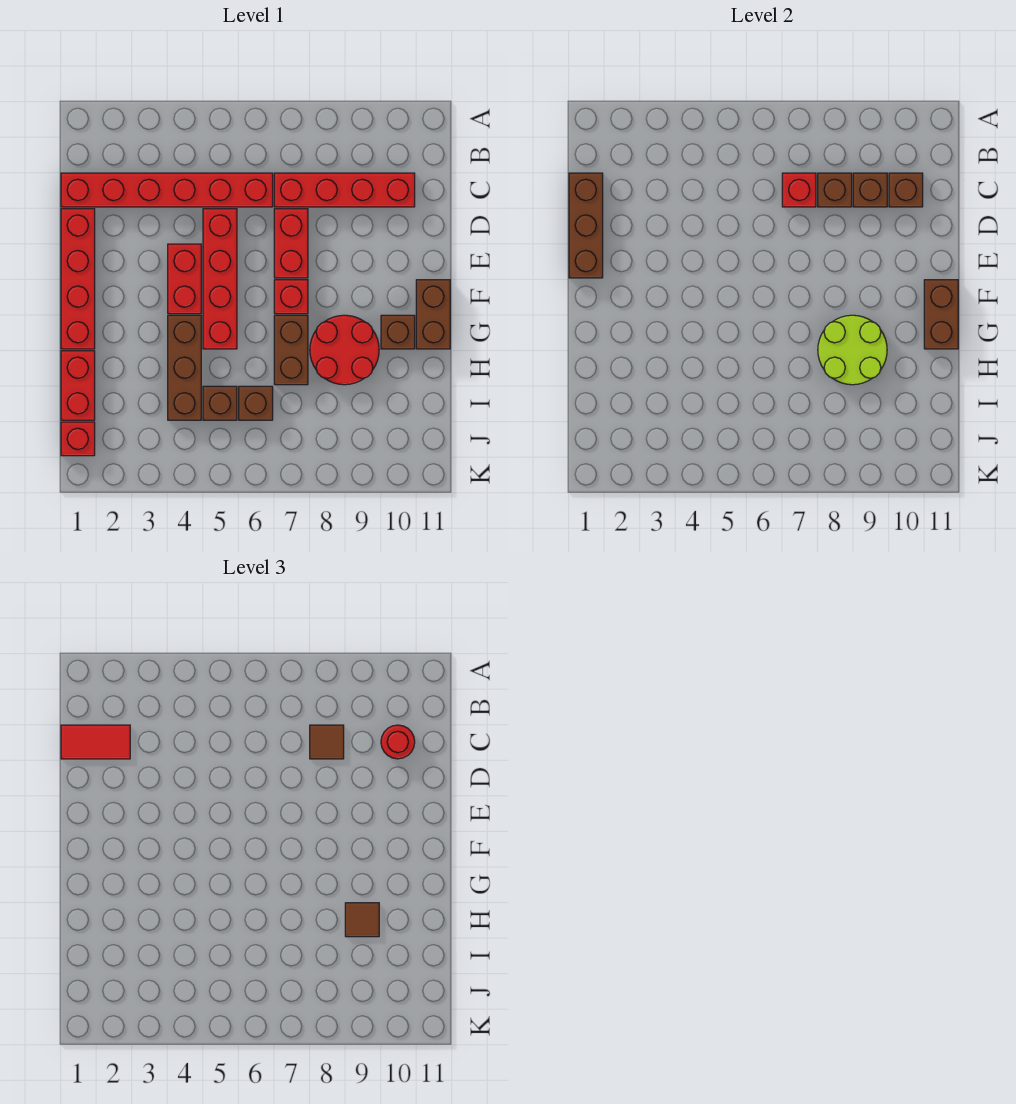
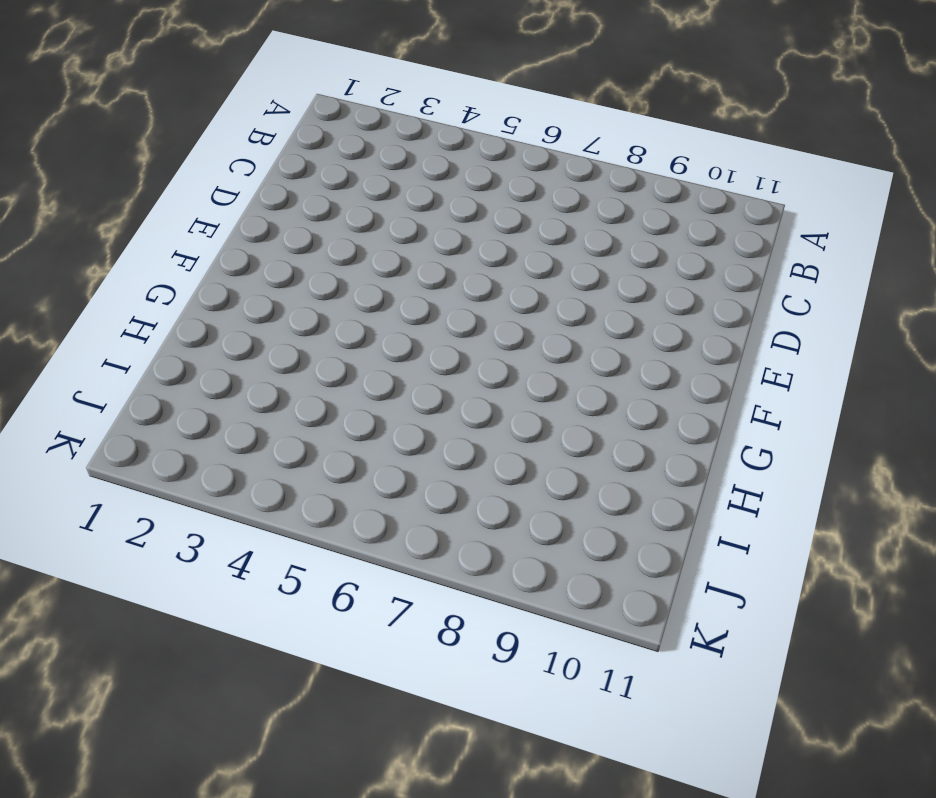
none -> red brick C1:C6 level 1
none -> red brick C7:C10 level 1
none -> red brick D1:G1 level 1

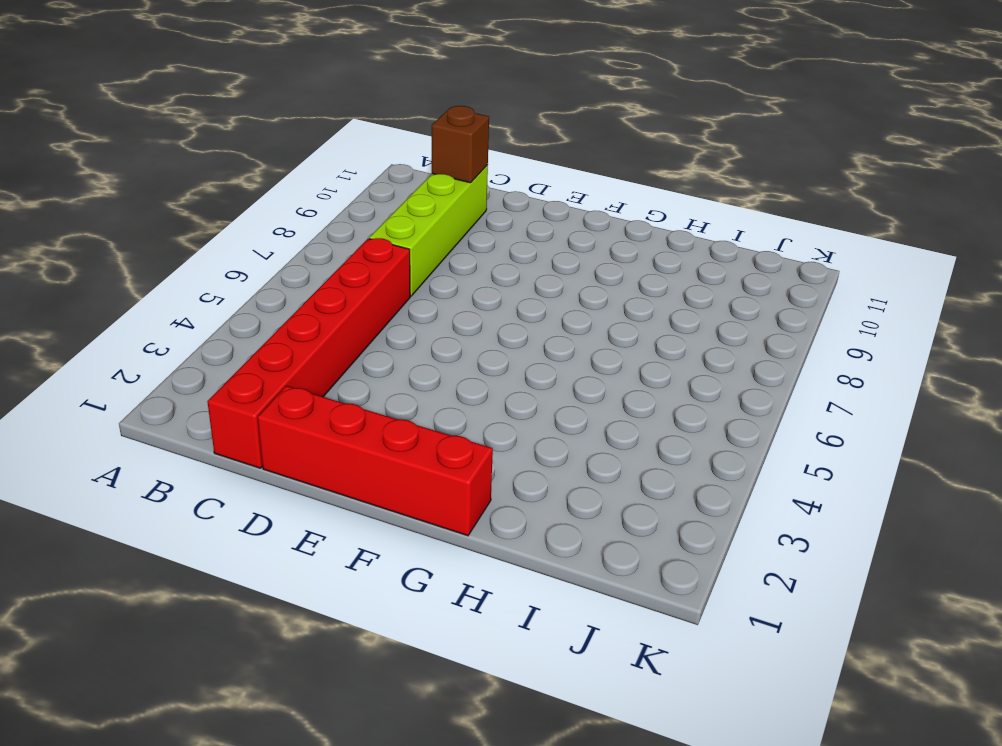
lime brick C7:C10 level 1 -> red brick C7:C10 level 1
none -> red brick D5:G5 level 1
none -> red brick D7:E7 level 1
none -> red brick E4:F4 level 1

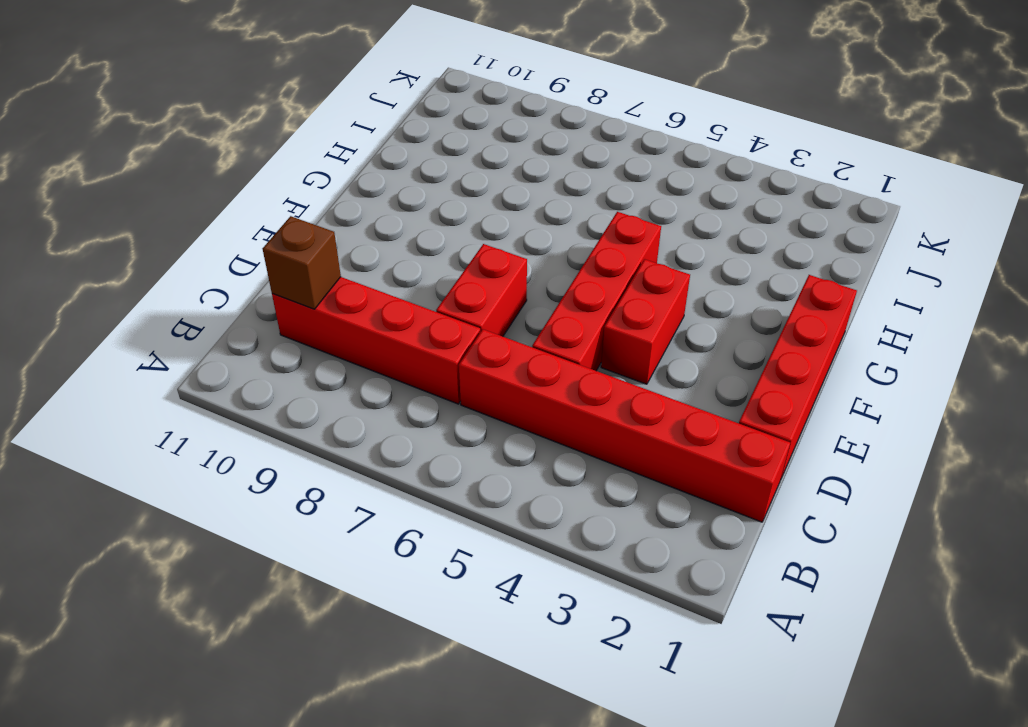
none -> red brick F7 level 1
none -> brown brick F11:G11 level 1
none -> brown brick G4:I4 level 1

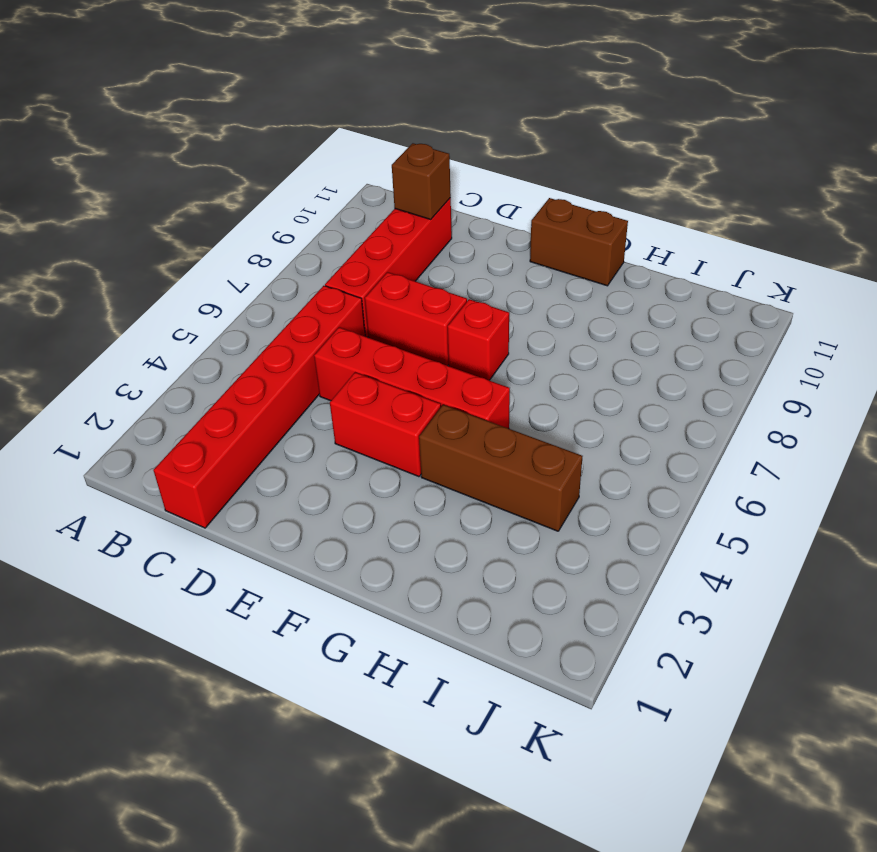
none -> red brick D1:G1 level 1
none -> brown brick G7:H7 level 1
none -> red round brick G8:H9 level 1

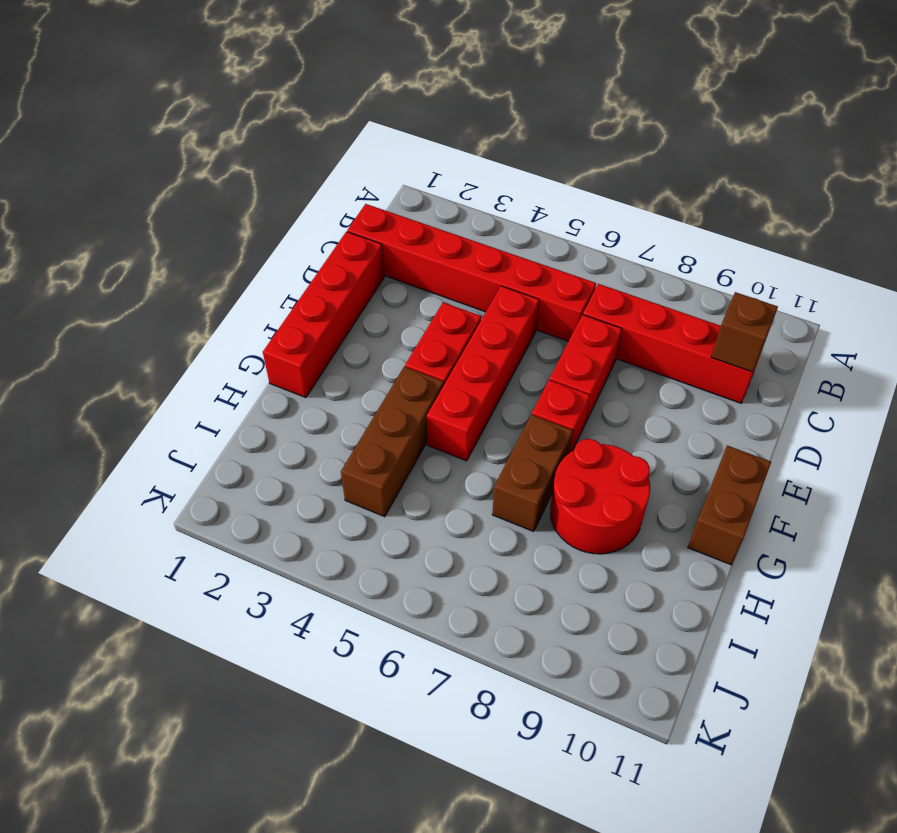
none -> brown brick G10 level 1
none -> red brick H1:I1 level 1
none -> brown brick I5 level 1

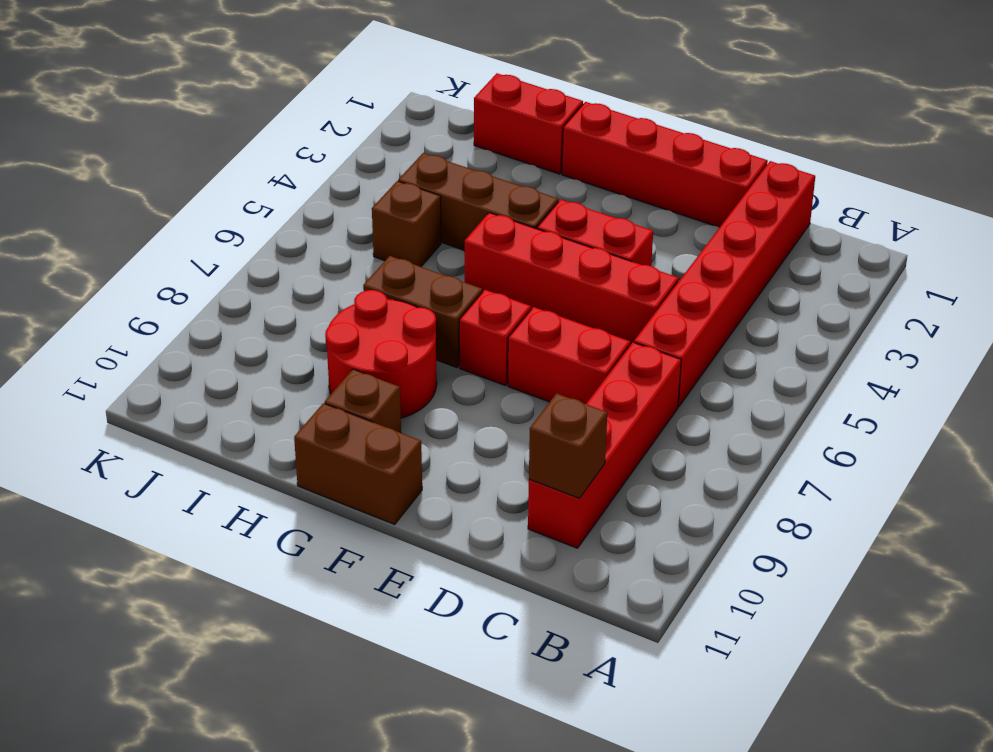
none -> brown brick I6 level 1
none -> red brick J1 level 1
none -> brown brick C1:E1 level 2

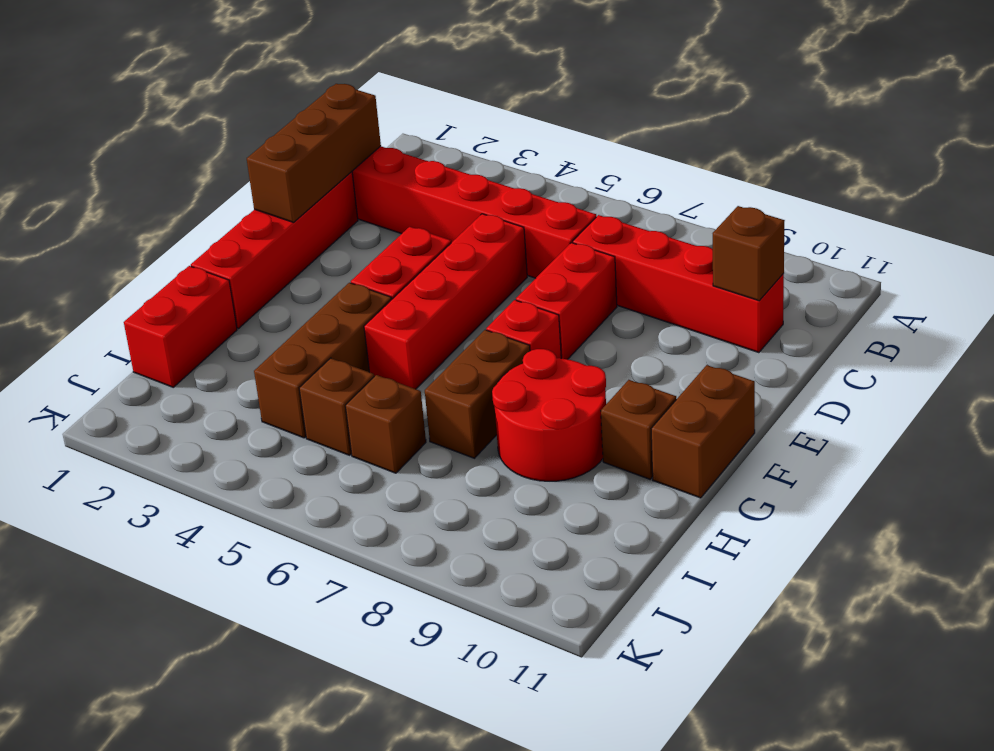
none -> red brick J1 level 1
none -> red brick C7 level 2
none -> brown brick C8 level 2

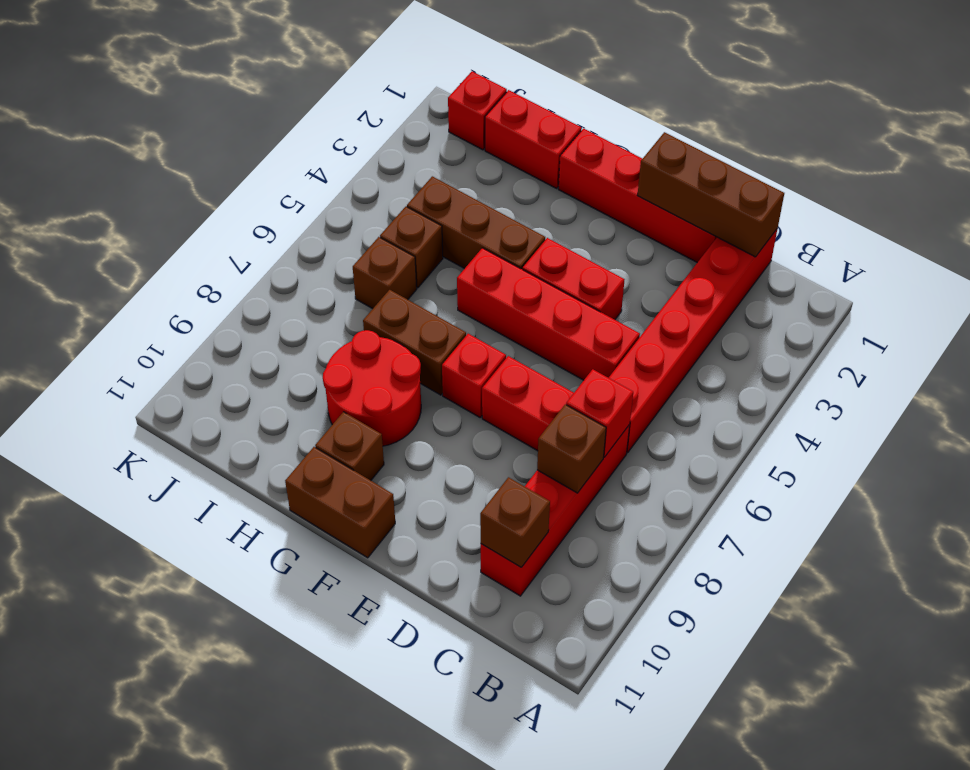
none -> brown brick C9 level 2
none -> brown brick F11:G11 level 2
none -> lime round brick G8:H9 level 2

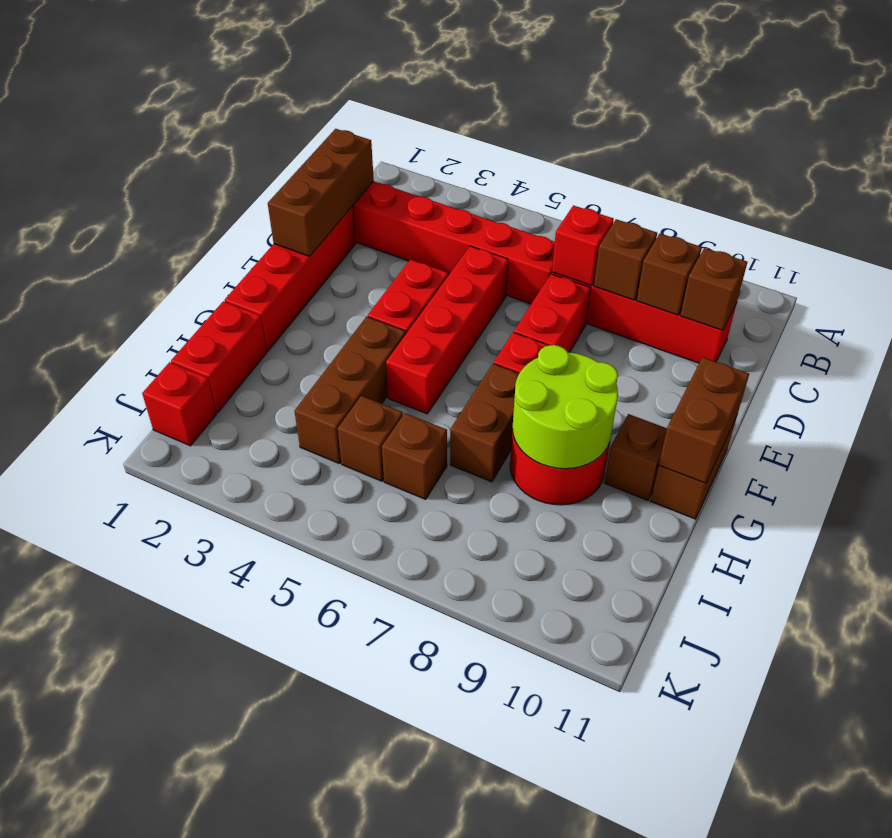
none -> red tile C1:C2 level 3
none -> brown tile C8 level 3
none -> red round brick C10 level 3

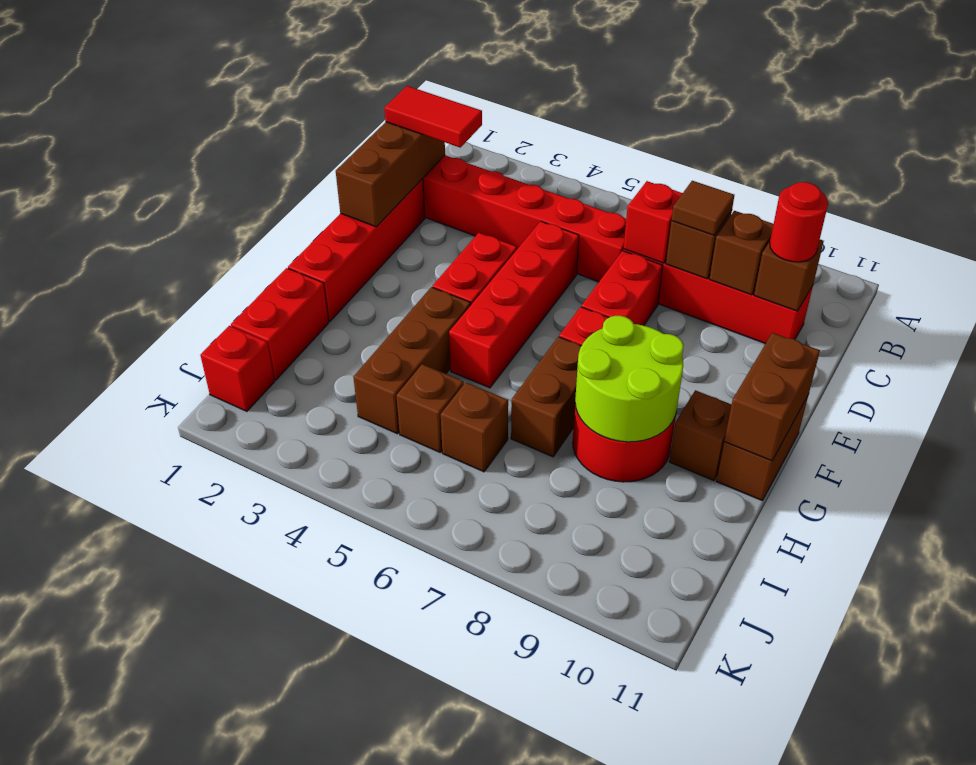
none -> brown tile H9 level 3

